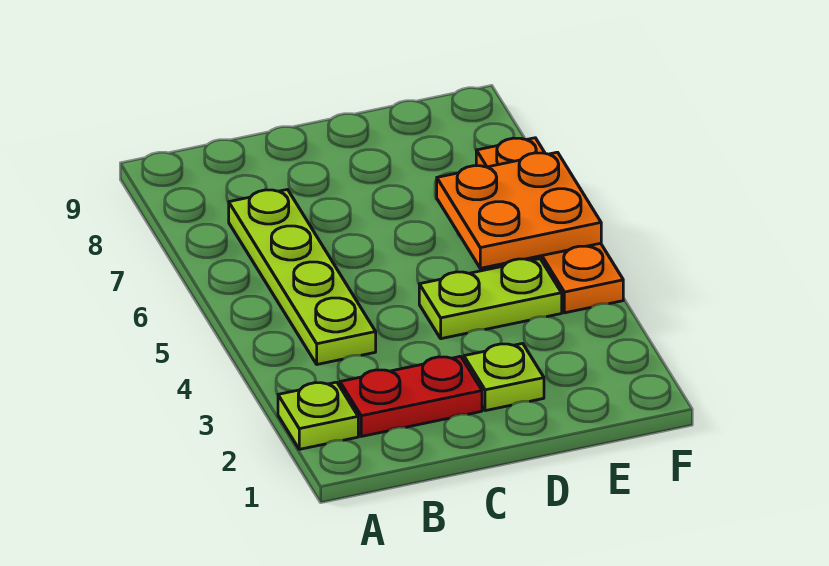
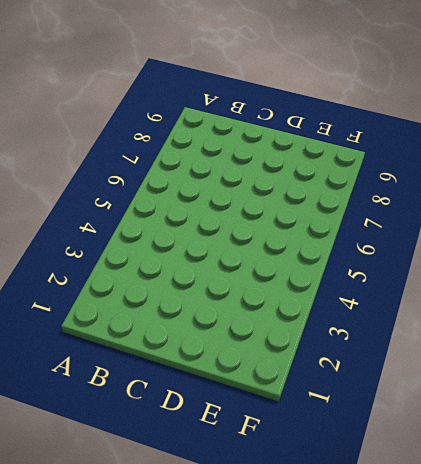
none -> lime plate A2 level 1
none -> red plate B2:C2 level 1

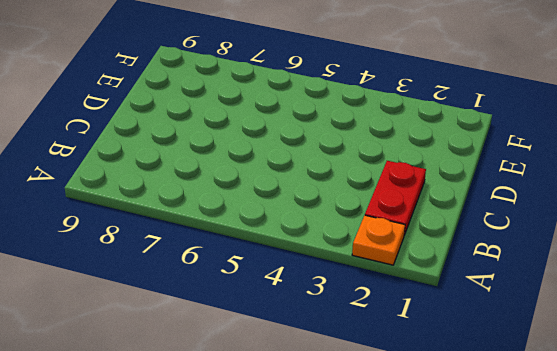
orange plate A2 level 1 -> lime plate A2 level 1
none -> lime plate B4:B7 level 1
none -> lime plate D2 level 1

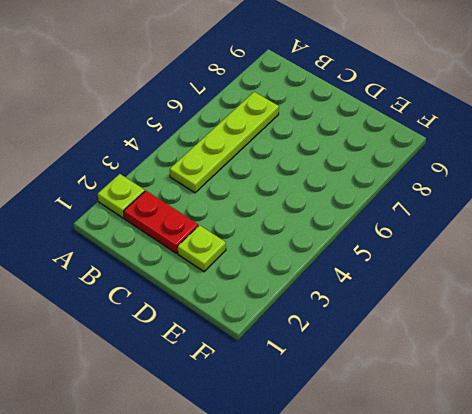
none -> lime plate D4:E4 level 1
none -> orange plate F4:F7 level 1

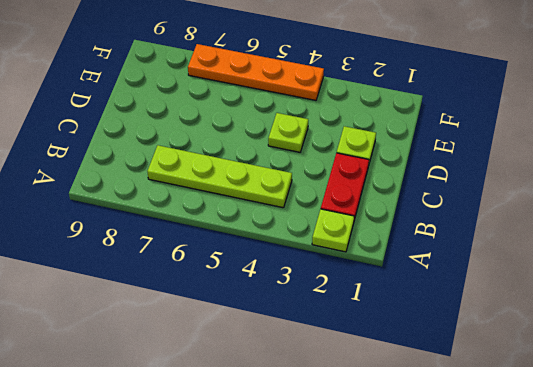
lime plate D4 level 1 -> lime plate D4:E4 level 1
none -> orange plate E5:F6 level 2

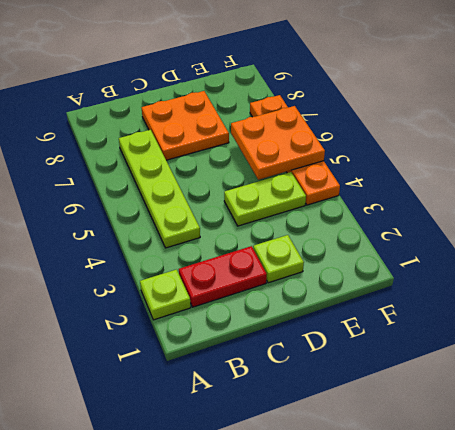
orange plate C7:D8 level 1 -> none

